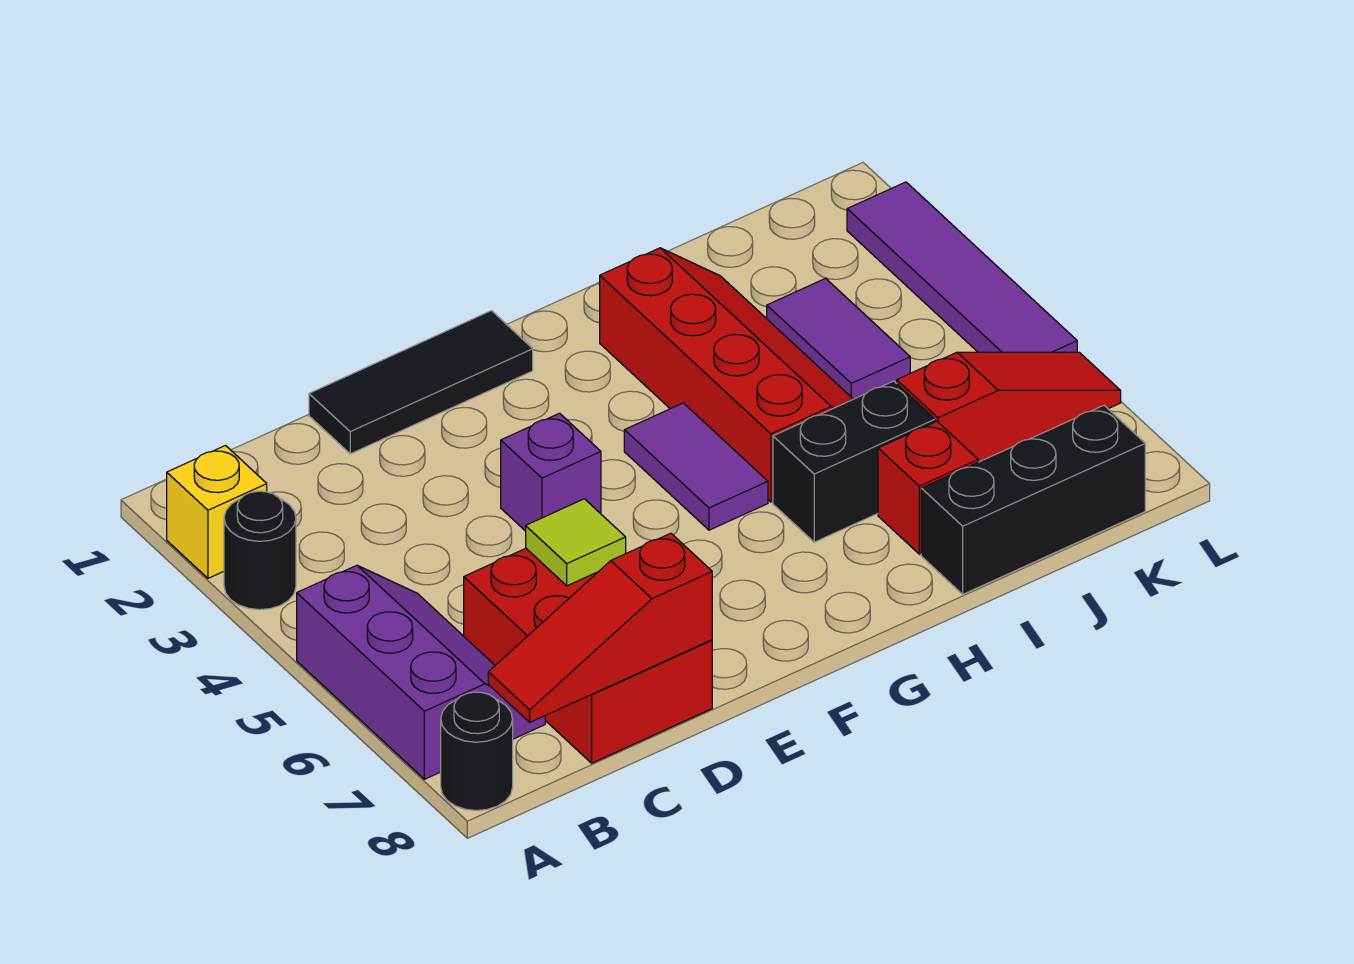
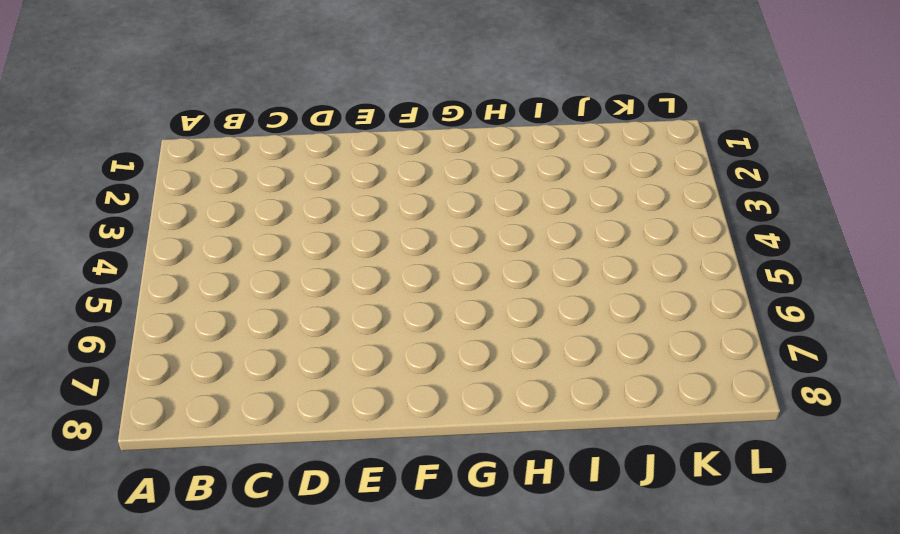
none -> yellow brick A2 level 1
none -> black round brick A3 level 1
none -> purple slope A5:B7 level 1 top A

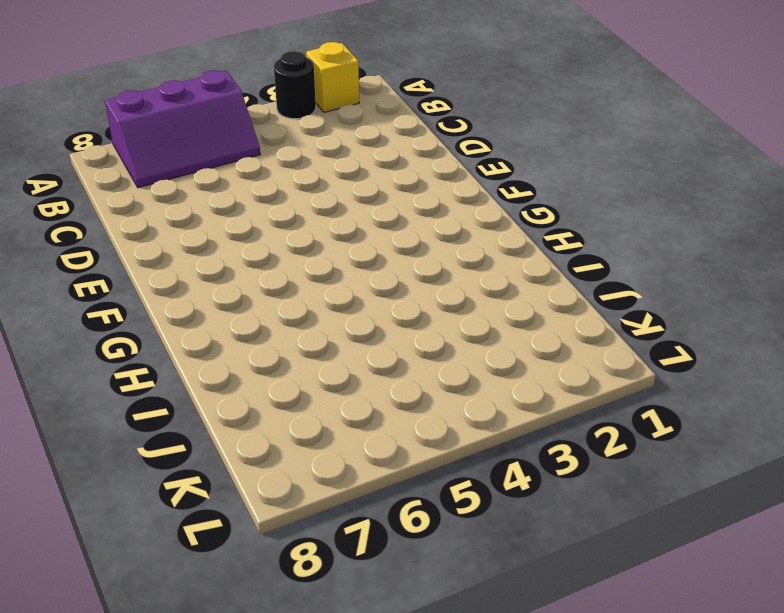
none -> black round brick A8 level 1
none -> red brick C6:D8 level 1
none -> black tile D1:F1 level 1

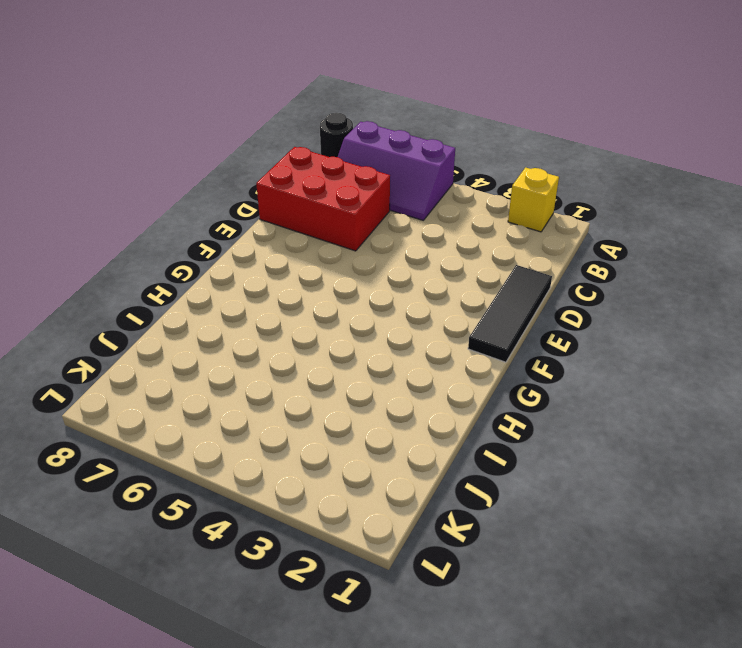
none -> black round brick A3 level 1
none -> purple brick E4 level 1
none -> purple tile G4:G5 level 1

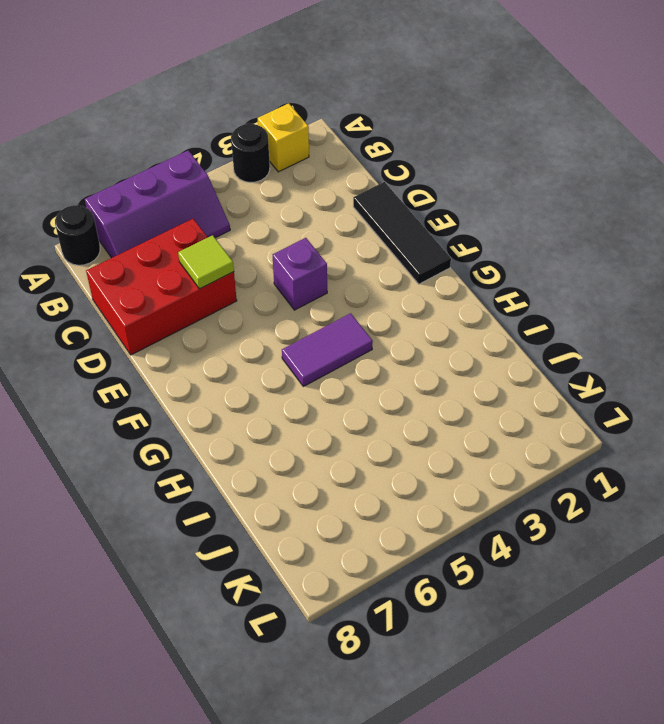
none -> red slope H2:I5 level 1 top H
none -> black brick H6:I6 level 1
none -> red brick I7 level 1

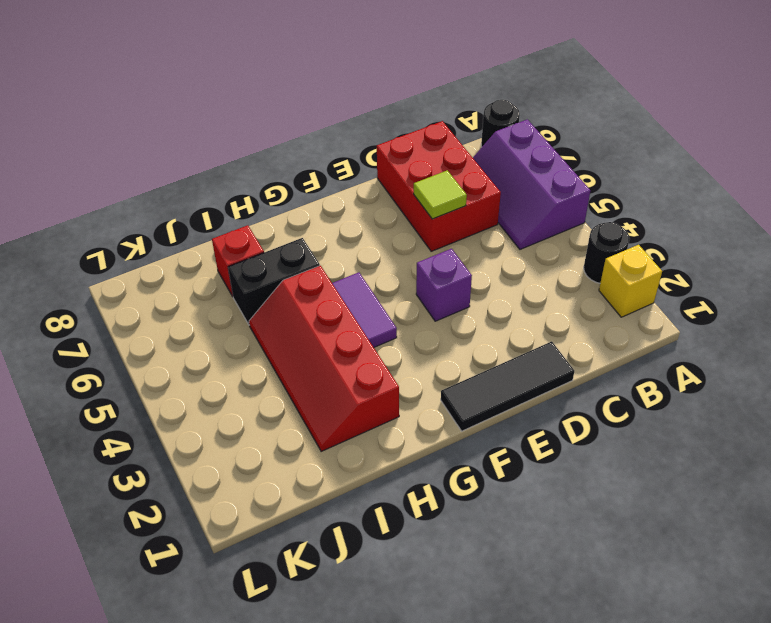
none -> black brick I8:K8 level 1
none -> purple tile J3:J4 level 1
none -> red slope J6:L6 level 1 top J

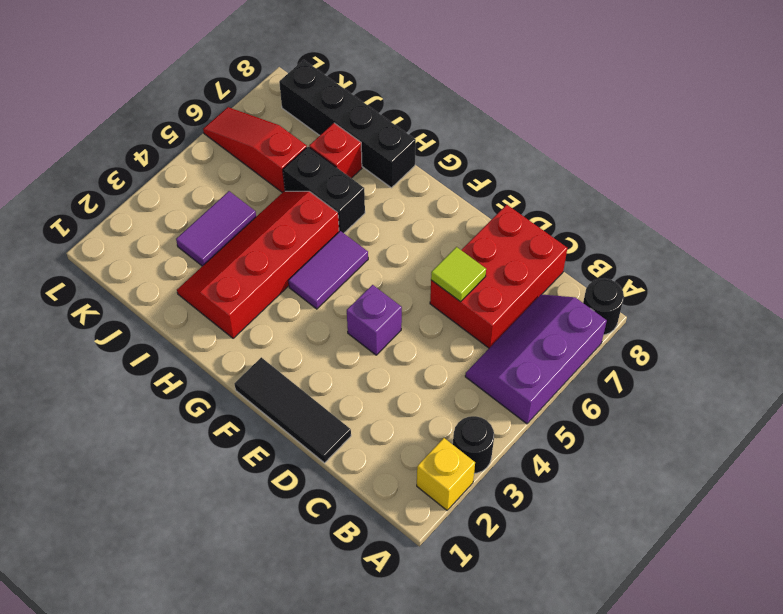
black brick H8:K8 level 1 -> black brick I8:K8 level 1
none -> purple tile L2:L5 level 1
none -> red slope B8:D8 level 2 top D

